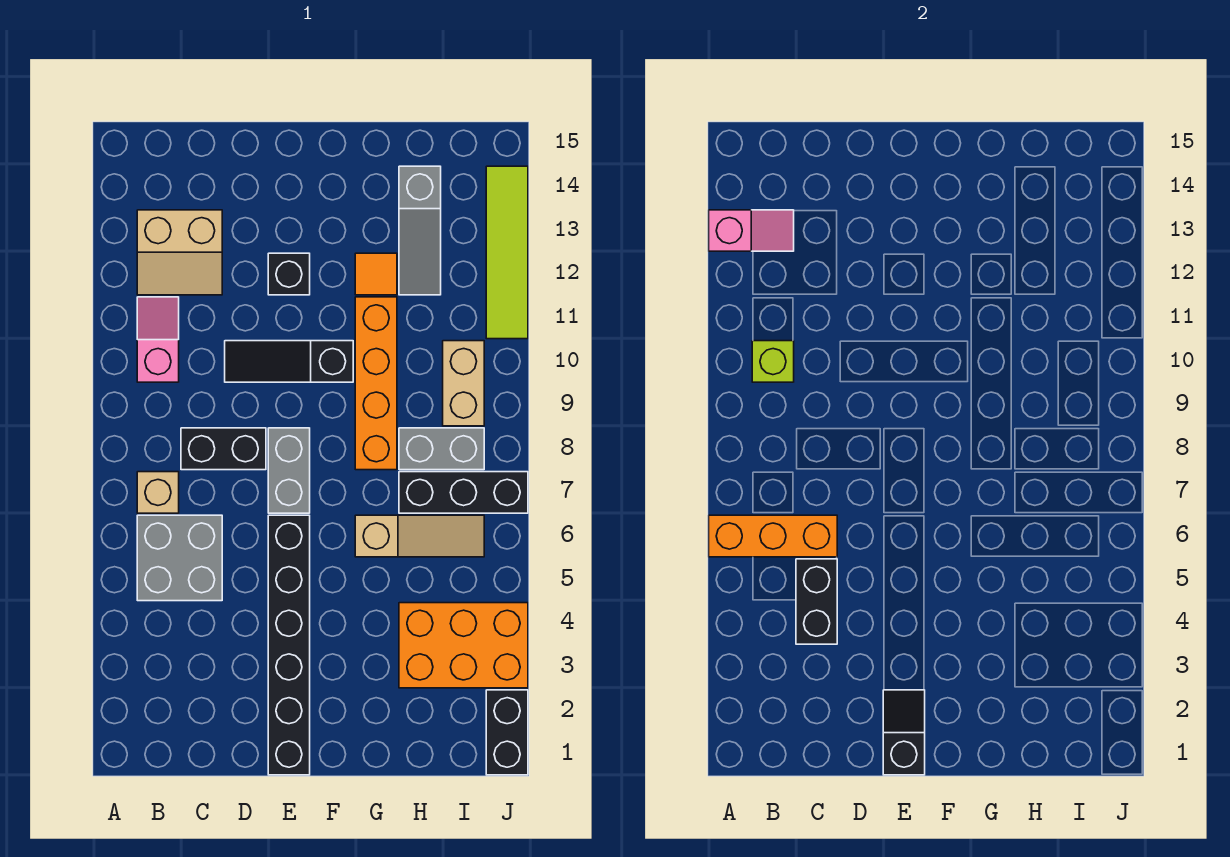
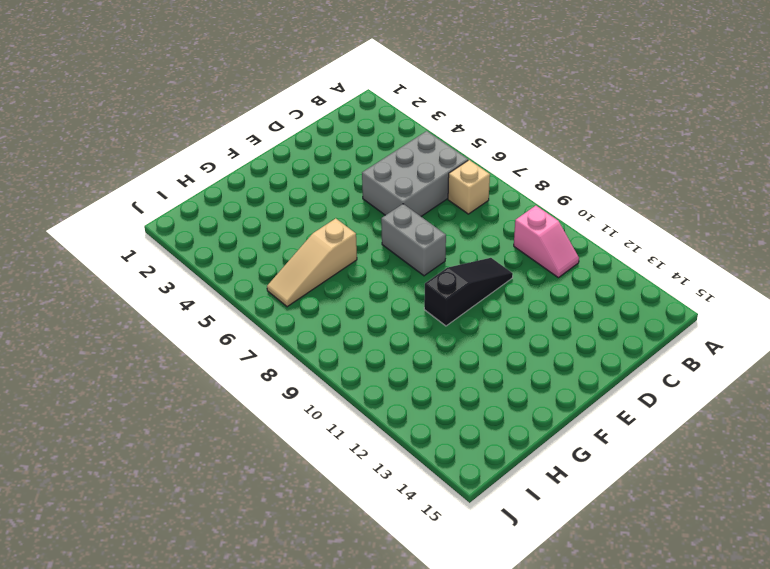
grey brick B5:D6 level 1 -> grey brick B5:C6 level 1
none -> tan slope B12:C13 level 1 top 13
none -> black brick C8:D8 level 1
none -> black brick E1:E6 level 1

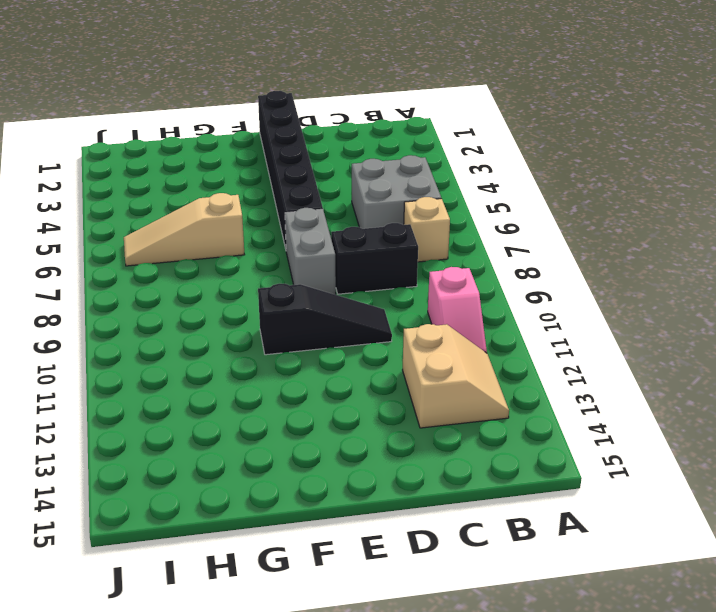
tan slope B12:C13 level 1 top C -> tan slope B12:C13 level 1 top 13
none -> black brick E12 level 1
none -> orange brick G8:G11 level 1
none -> orange tile G12 level 1

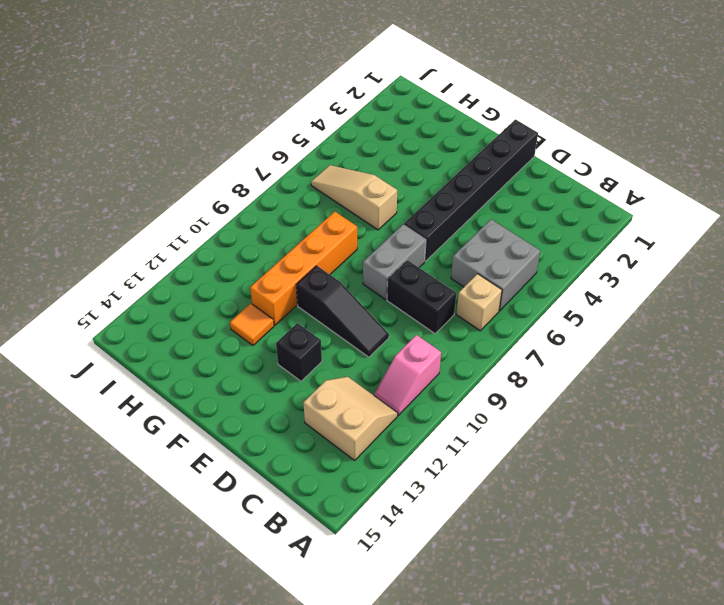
none -> orange brick H3:J4 level 1
none -> black brick H7:J7 level 1
none -> grey brick H8:I8 level 1

